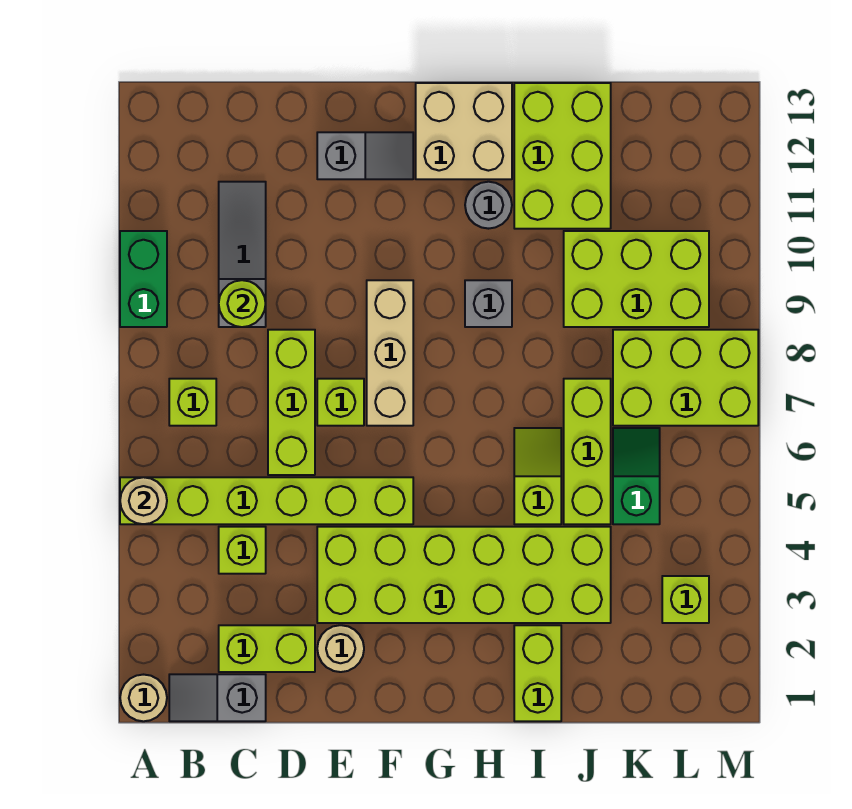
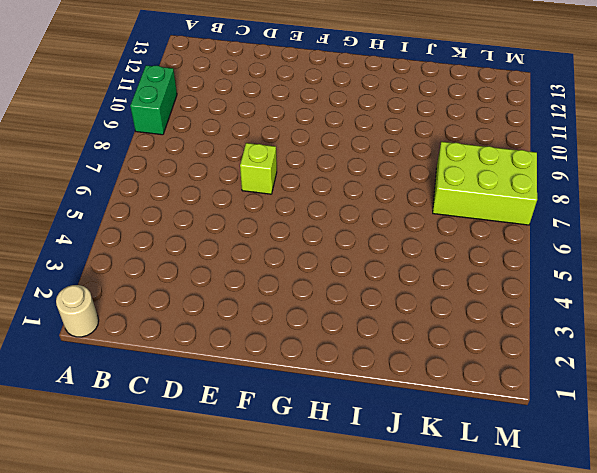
none -> lime brick A5:F5 level 1
none -> grey slope B1:C1 level 1 top C
none -> lime brick B7 level 1

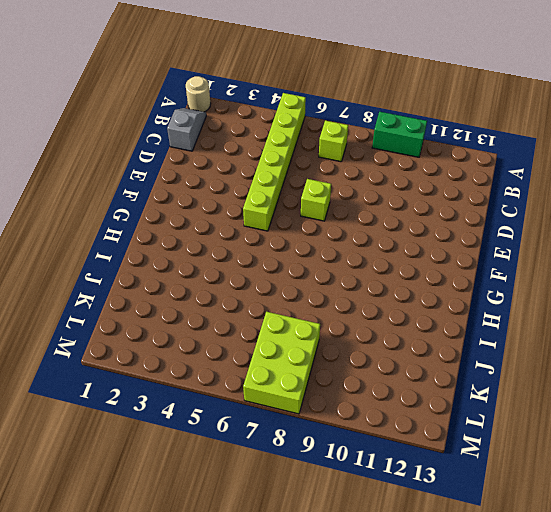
none -> lime brick C2:D2 level 1
none -> lime brick C4 level 1
none -> grey slope C9:C11 level 1 top 9

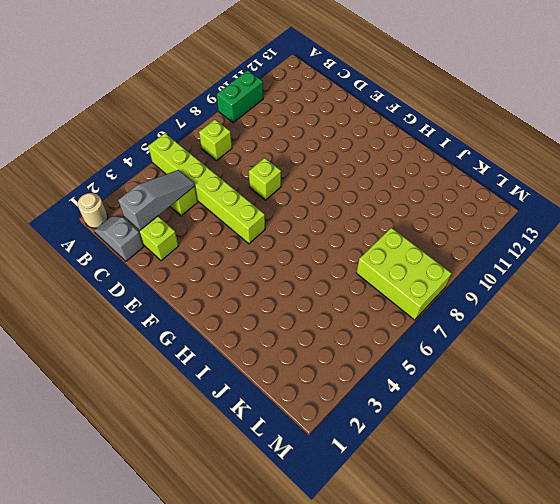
grey slope C2:C4 level 2 top 2 -> grey slope C9:C11 level 1 top 9
none -> lime brick D6:D8 level 1
none -> tan round brick E2 level 1
none -> lime brick E3:J4 level 1

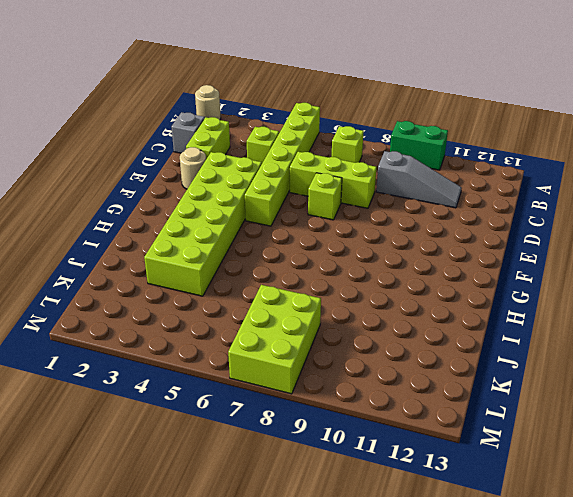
none -> grey slope E12:F12 level 1 top E
none -> tan brick F7:F9 level 1
none -> tan brick G12:H13 level 1

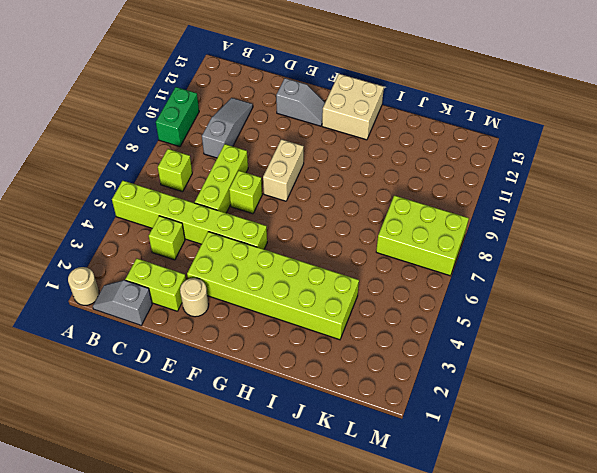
tan brick F8:F9 level 1 -> tan brick F7:F9 level 1
none -> grey brick H9 level 1
none -> grey round brick H11 level 1
none -> lime brick I1:I2 level 1

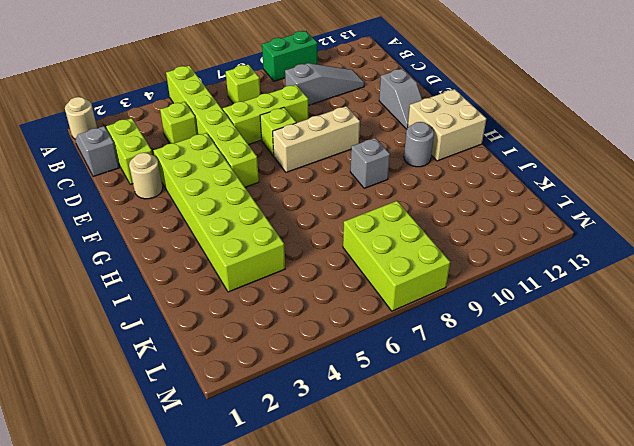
none -> lime brick I1:I2 level 1
none -> lime slope I5:I6 level 1 top 5
none -> lime brick I11:J13 level 1

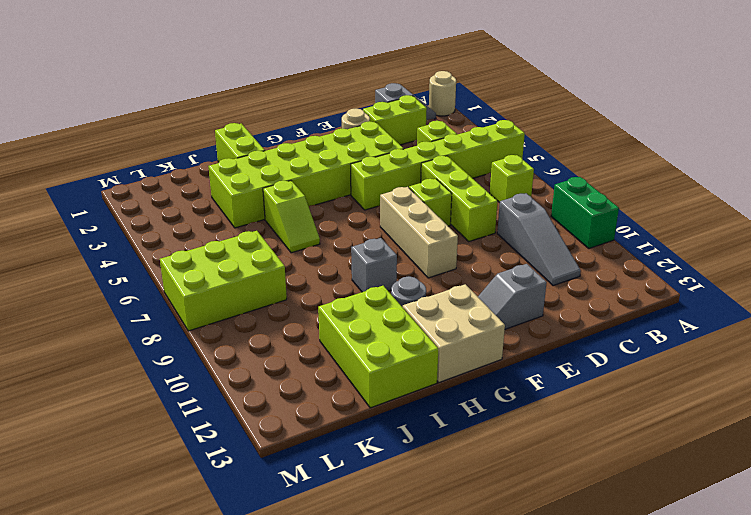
none -> lime brick J5:J7 level 1
none -> lime brick J9:L10 level 1
none -> green slope K5:K6 level 1 top 5

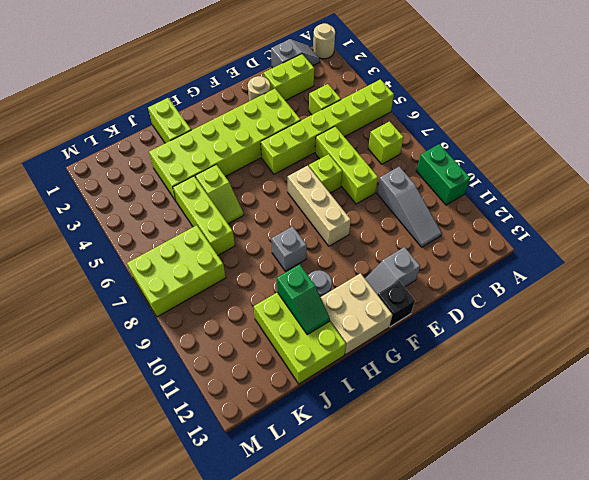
black brick F13 level 1 -> none
green slope I11:I12 level 2 top 11 -> green slope K5:K6 level 1 top 5
none -> lime brick J9:L10 level 1
none -> lime brick L3 level 1
none -> tan round brick A5 level 2

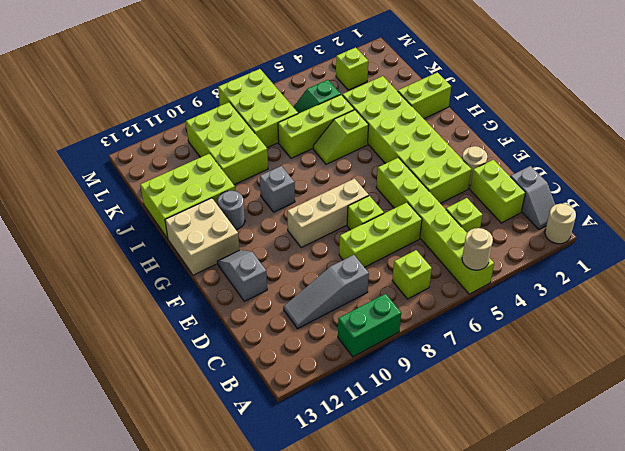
none -> lime round brick C9 level 2

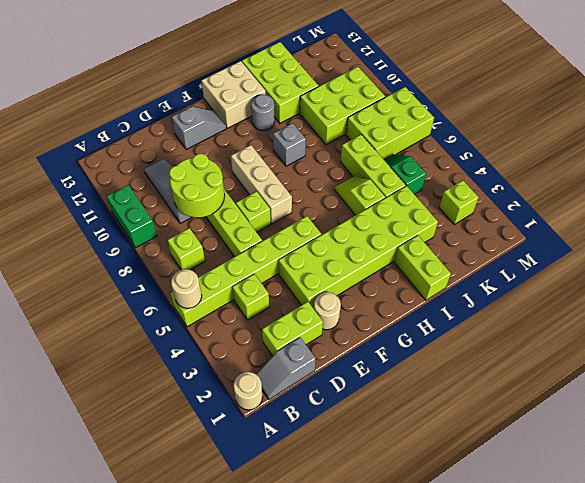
lime round brick C8:D9 level 2 -> lime round brick C9 level 2

